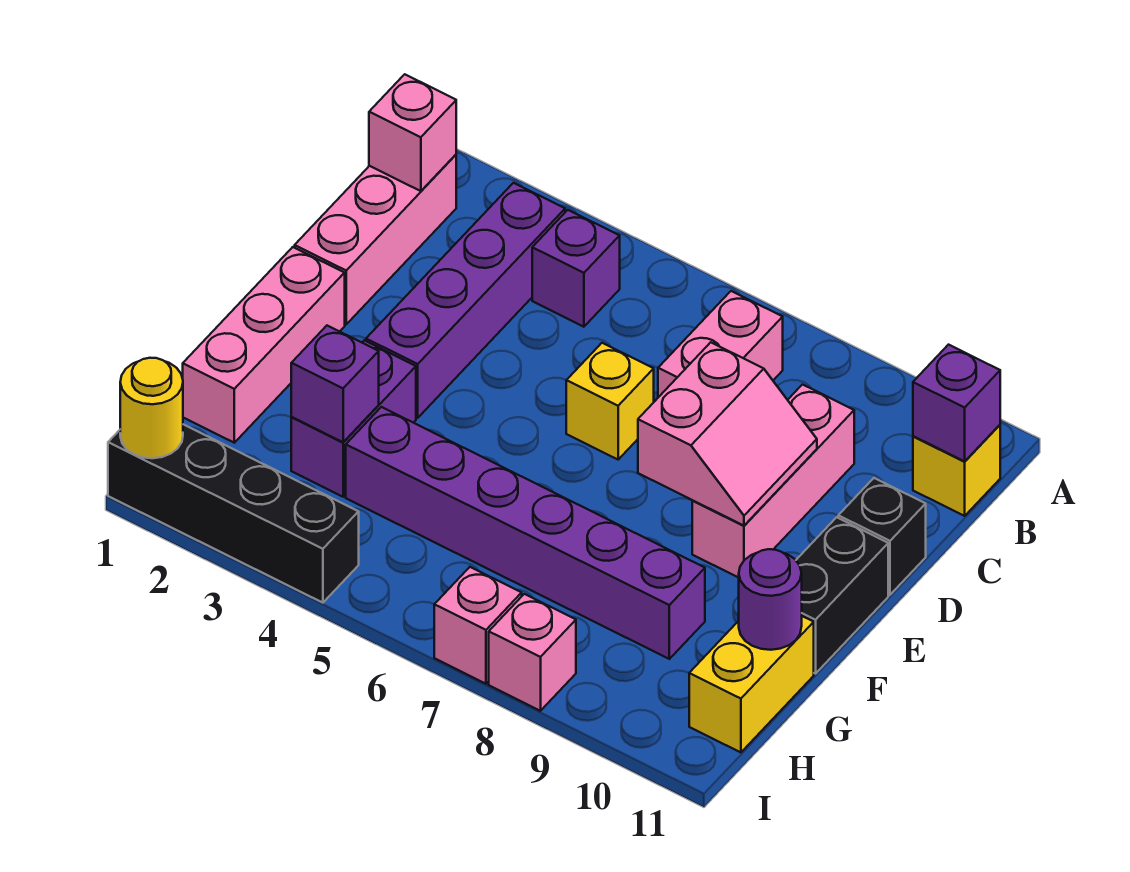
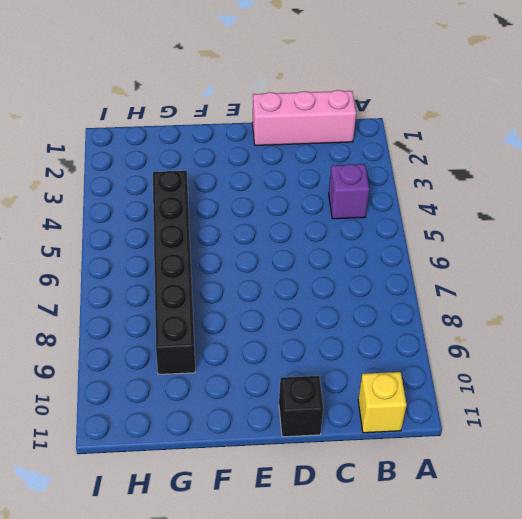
black brick G4:G9 level 1 -> purple brick G4:G9 level 1
none -> purple brick B3:E3 level 1
none -> pink brick B7:C7 level 1
none -> pink brick C9:E9 level 1

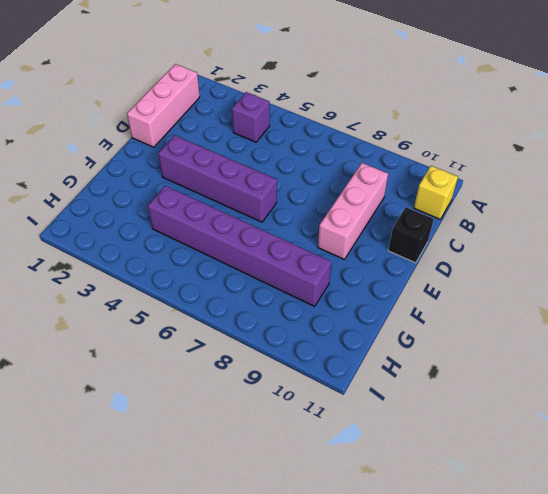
purple brick E3:E6 level 1 -> purple brick B3:E3 level 1
none -> pink brick B7:C7 level 1
none -> yellow brick D6 level 1
none -> pink brick E1:G1 level 1

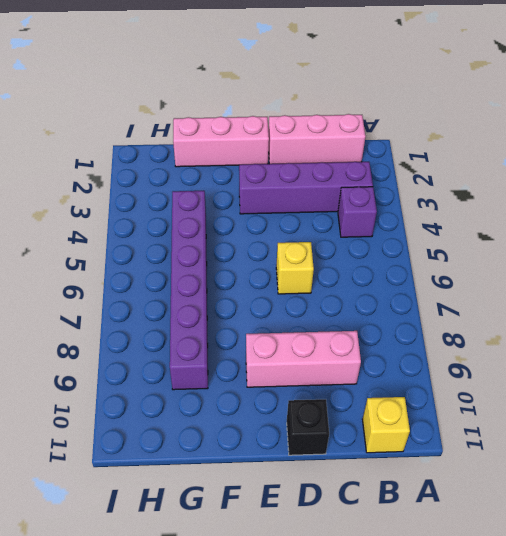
none -> pink brick B7:C7 level 1
none -> black brick E11:F11 level 1
none -> purple brick F3:G3 level 1

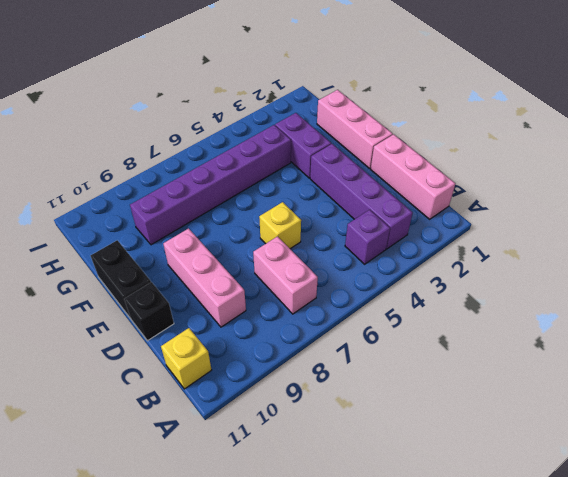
none -> yellow brick G11:H11 level 1
none -> black brick I1:I4 level 1
none -> pink brick I7 level 1

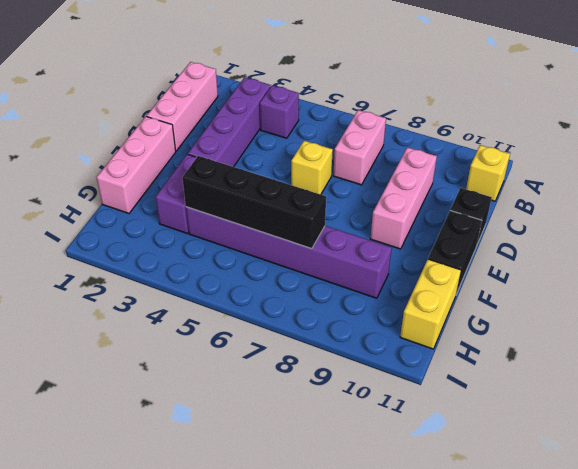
black brick G4:G7 level 2 -> black brick I1:I4 level 1
none -> pink brick I7 level 1
none -> pink brick I8 level 1
none -> pink brick B1 level 2

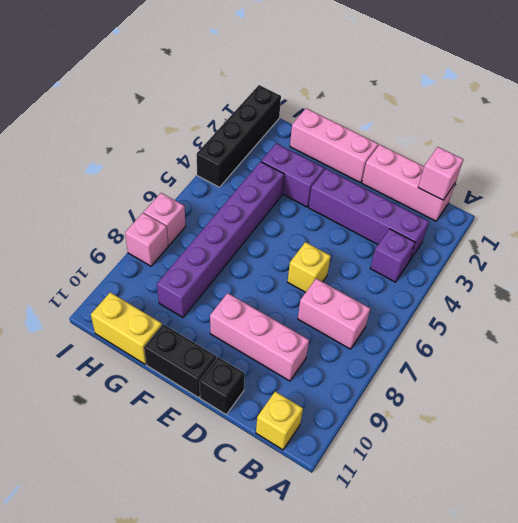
none -> purple brick B11 level 2
none -> pink slope D8:E9 level 2 top 8
none -> purple brick G3 level 2

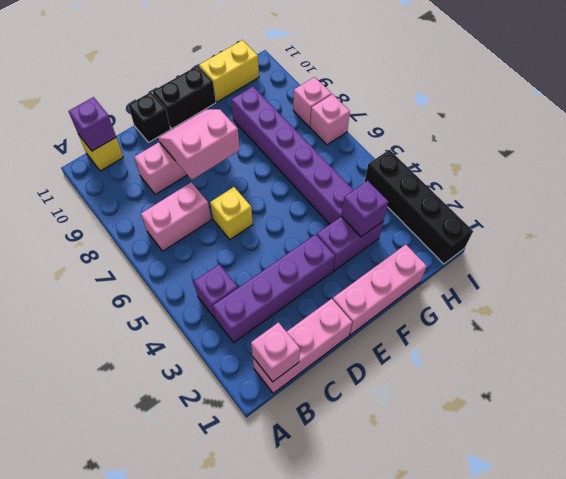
none -> purple round brick G11 level 2
none -> yellow round brick I1 level 2

